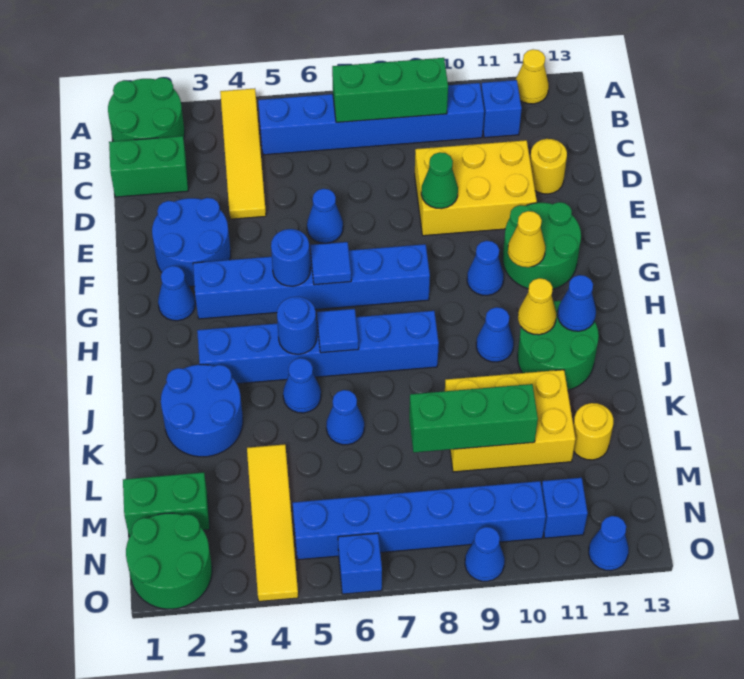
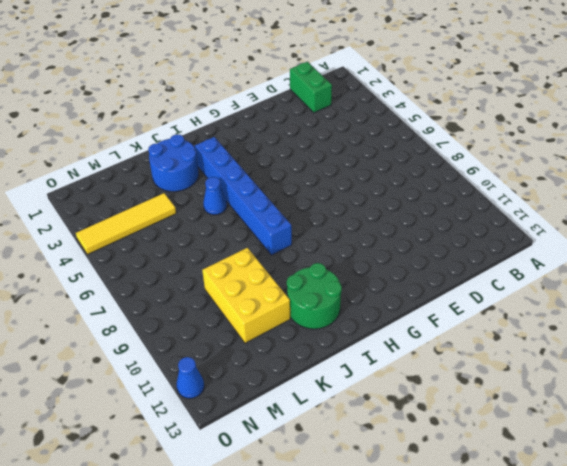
none -> green round brick A1:B2 level 1
none -> yellow tile A4:D4 level 1
none -> yellow cone A12 level 1
none -> blue brick B5:B10 level 1

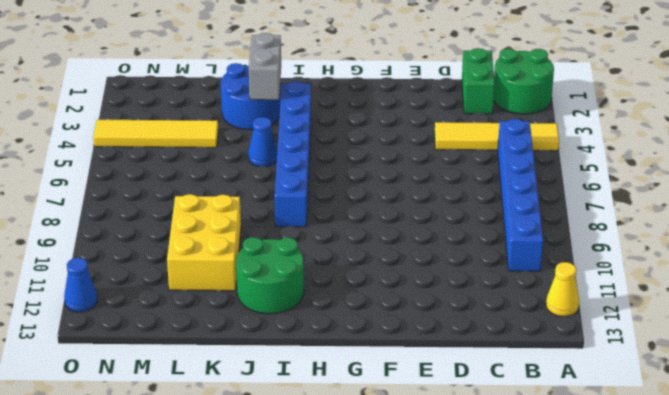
grey brick J2:J3 level 2 -> none
none -> blue brick B11 level 1
none -> yellow brick D9:E11 level 1
none -> yellow round brick D12 level 1
none -> blue round brick E2:F3 level 1

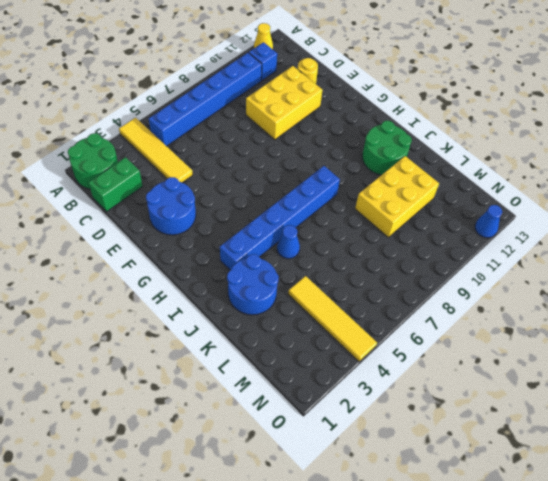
none -> blue cone E6 level 1
none -> green round brick F11:G12 level 1
none -> blue cone G2 level 1
none -> blue brick G3:G8 level 1

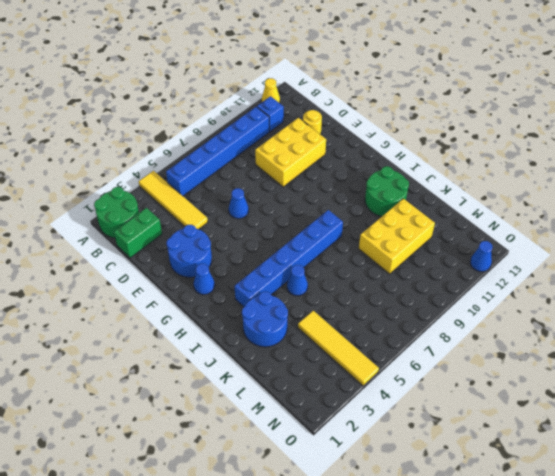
none -> green round brick F11:G12 level 1
none -> blue brick G3:G8 level 1
none -> blue cone G10 level 1
none -> blue cone I10 level 1

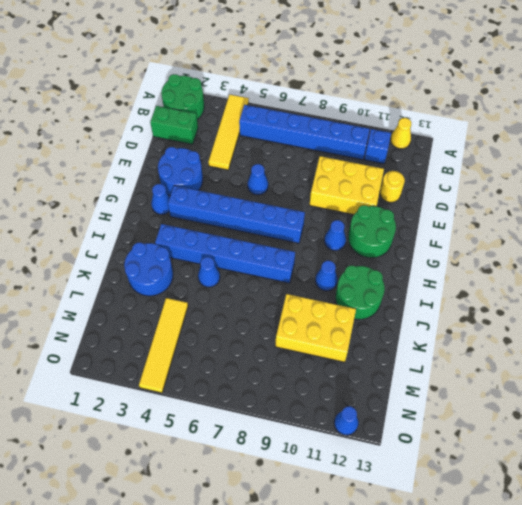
none -> blue cone K6 level 1
none -> yellow round brick L12 level 1
none -> green brick M1:M2 level 1
none -> green round brick N1:O2 level 1

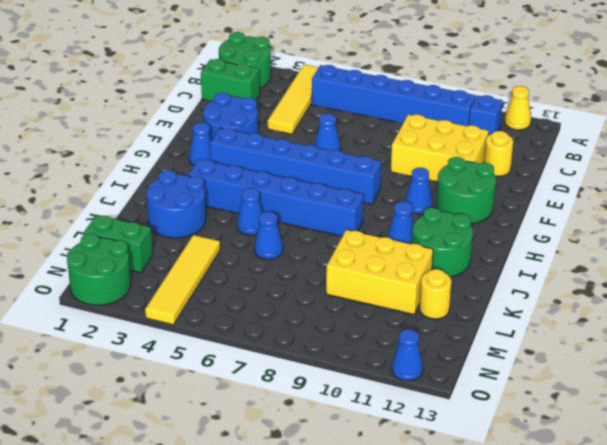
none -> blue brick N5:N10 level 1
none -> blue brick N11 level 1
none -> blue brick O6 level 1
none -> blue cone O9 level 1

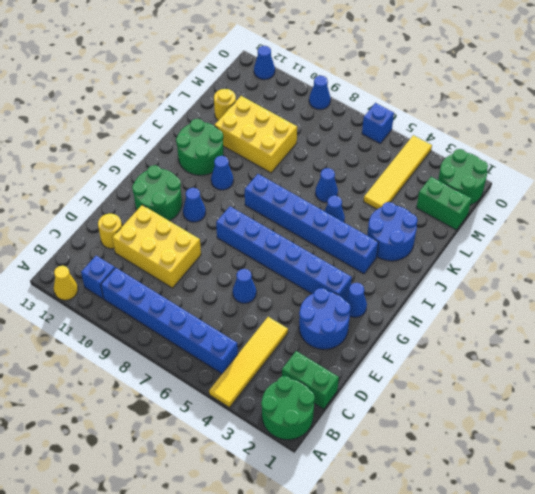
none -> blue brick N5:N10 level 1
none -> blue brick N11 level 1
none -> green brick B7:B9 level 2
none -> green cone E9 level 2

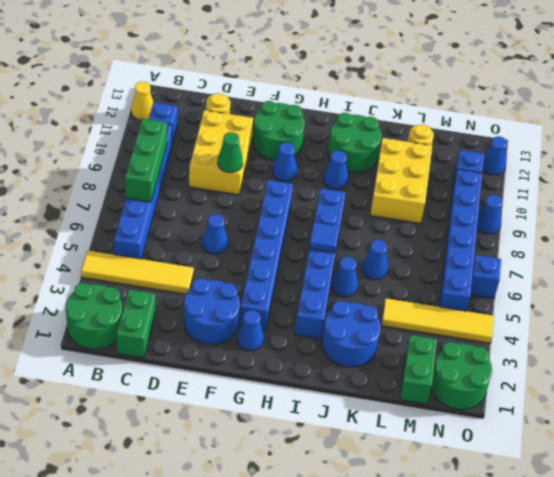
none -> blue round brick G5 level 2
none -> blue tile G6 level 2
none -> yellow cone G11 level 2
none -> blue round brick I5 level 2

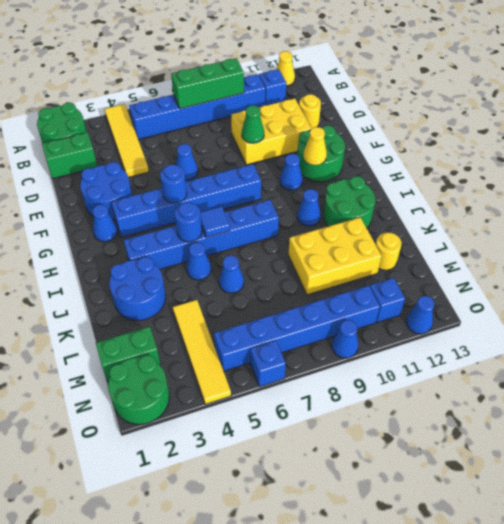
none -> blue tile G6 level 2
none -> yellow cone I11 level 2
none -> blue cone I12 level 2
none -> green brick L8:L10 level 2

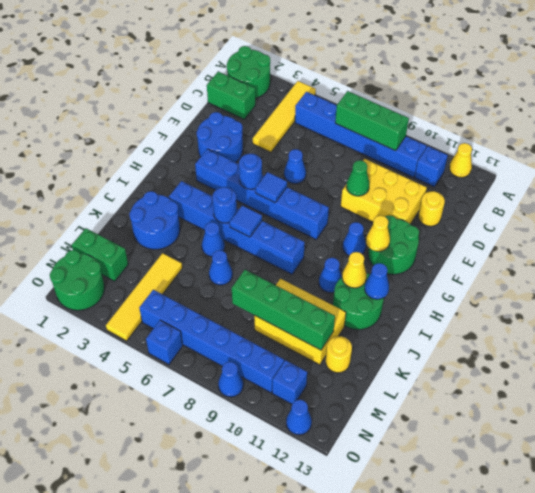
green brick L8:L11 level 2 -> green brick L8:L10 level 2
none -> blue cone G2 level 1

